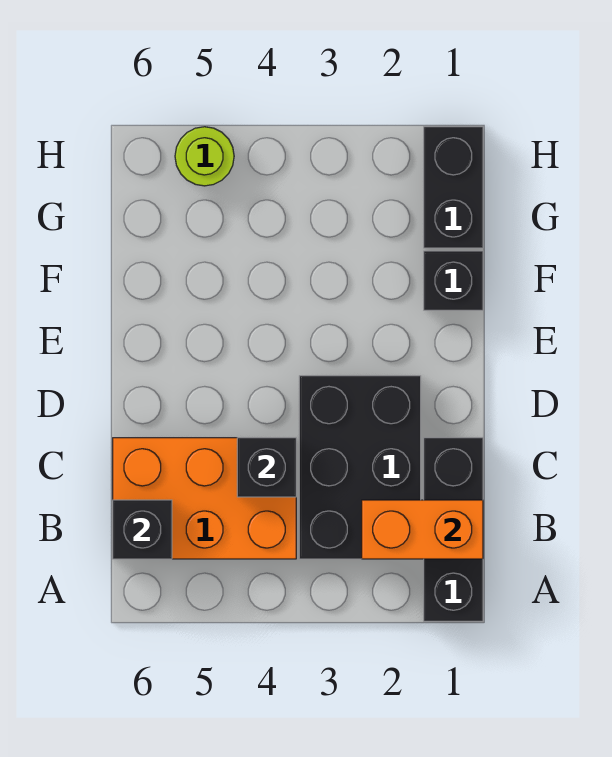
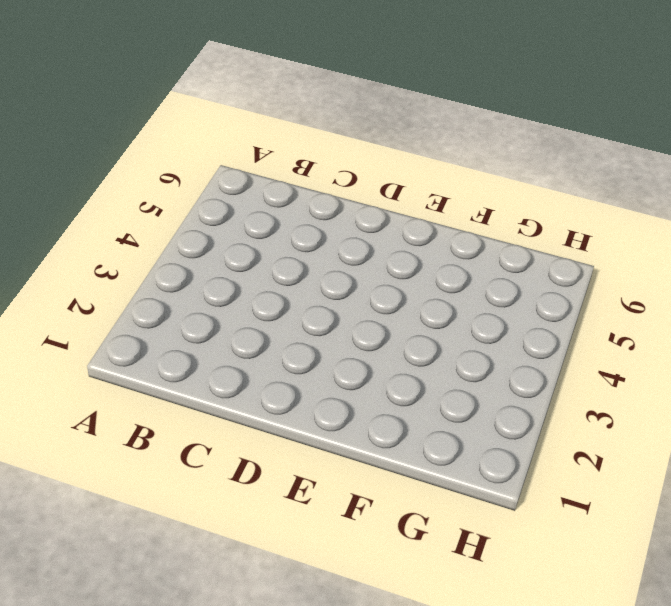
none -> black brick A1:C1 level 1
none -> black brick B2:D3 level 1

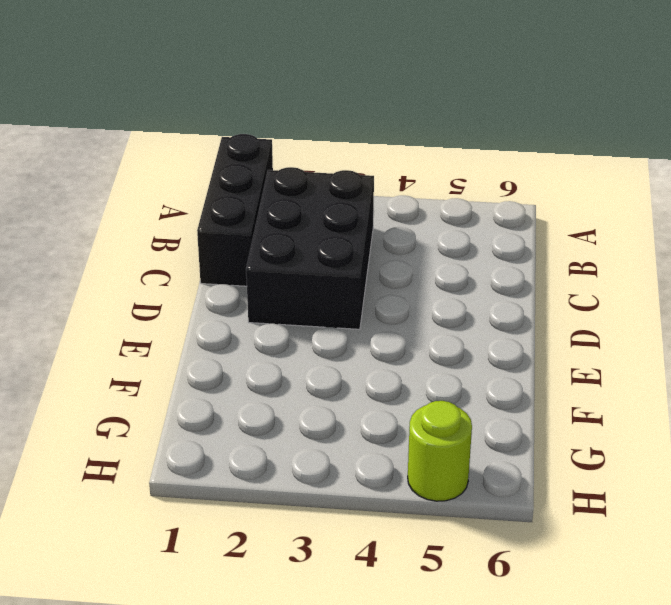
none -> orange brick B4:C6 level 1
none -> black brick F1 level 1

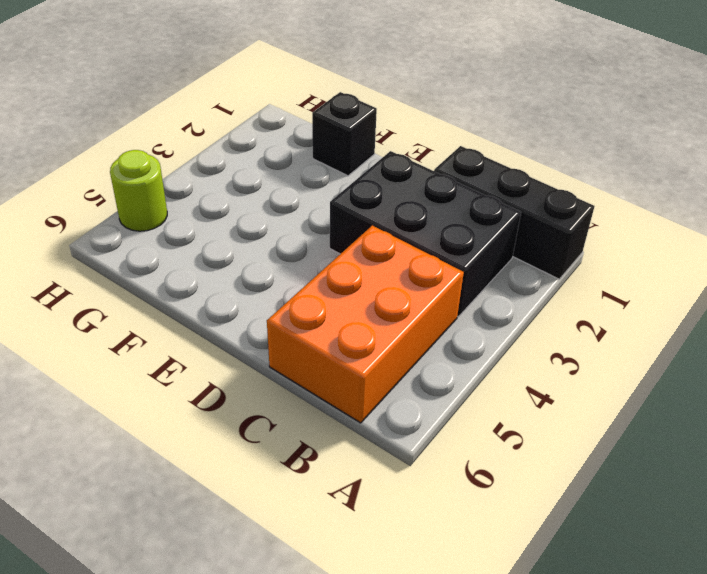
none -> black brick G1:H1 level 1
none -> orange brick B1:B2 level 2

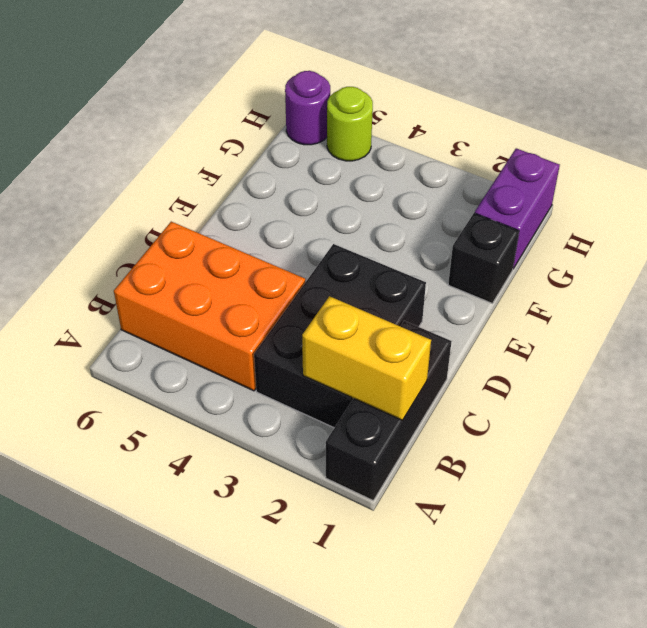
yellow brick B1:B2 level 2 -> orange brick B1:B2 level 2
purple brick G1:H1 level 1 -> black brick G1:H1 level 1
purple round brick H6 level 1 -> none
none -> black brick B6 level 2
none -> black brick C4 level 2

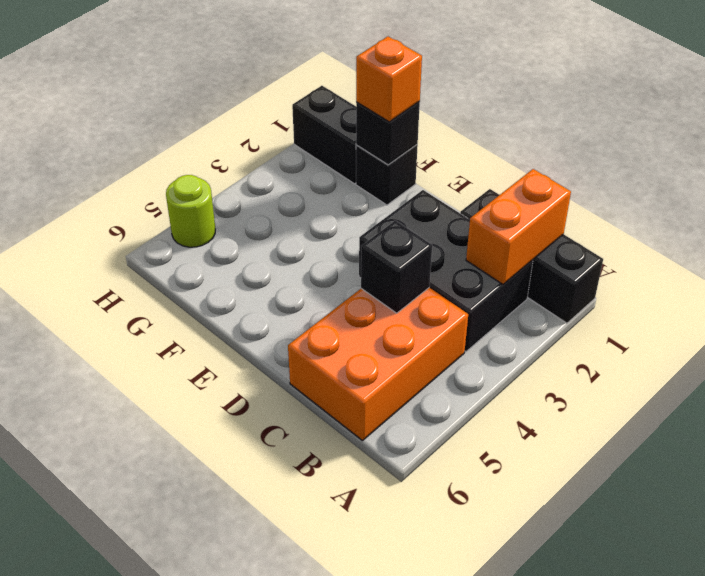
black brick F1 level 2 -> black brick B6 level 2
orange brick F1 level 3 -> none

